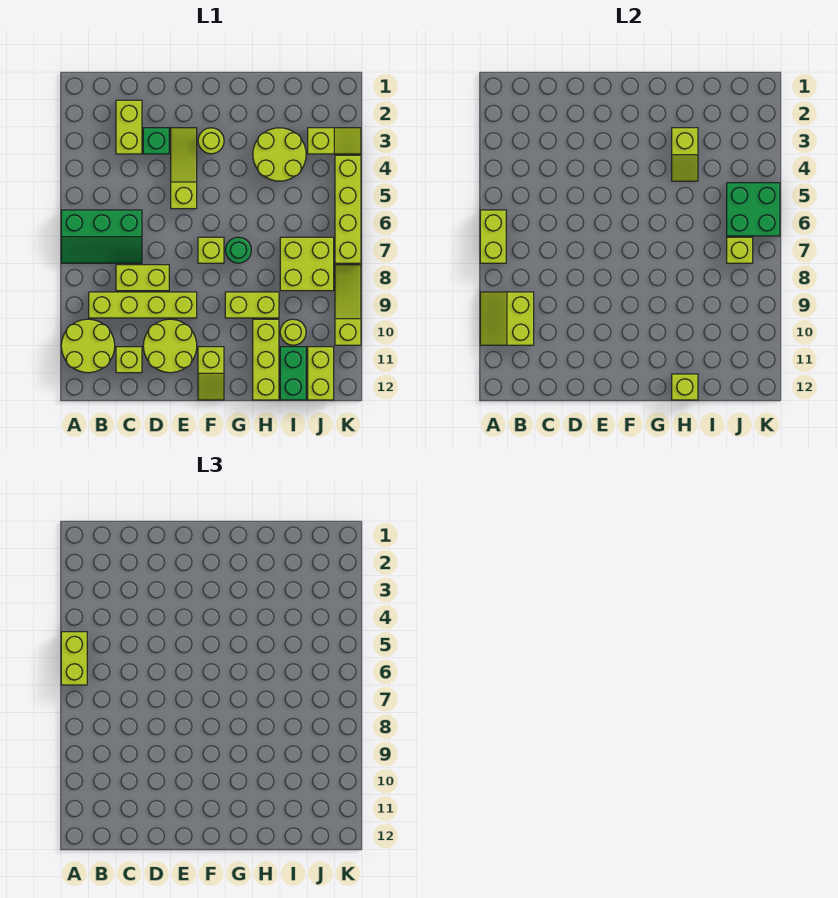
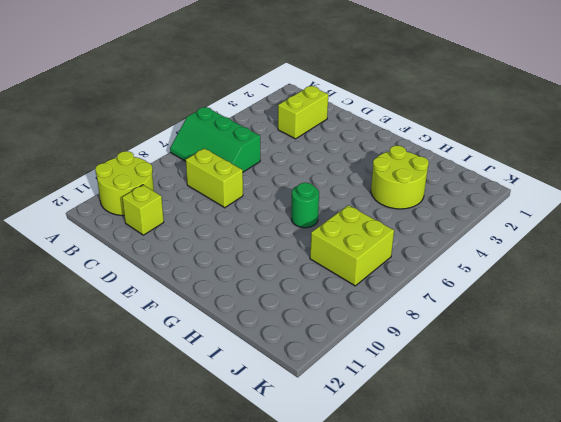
none -> lime brick B9:E9 level 1
none -> green brick D3 level 1
none -> lime round brick D10:E11 level 1
none -> lime slope E3:E5 level 1 top 5

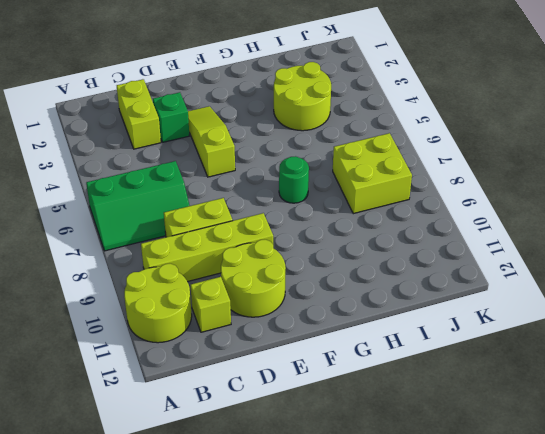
none -> lime round brick F3 level 1
none -> lime brick F7 level 1
none -> lime slope F11:F12 level 1 top 11
none -> lime brick G9:H9 level 1

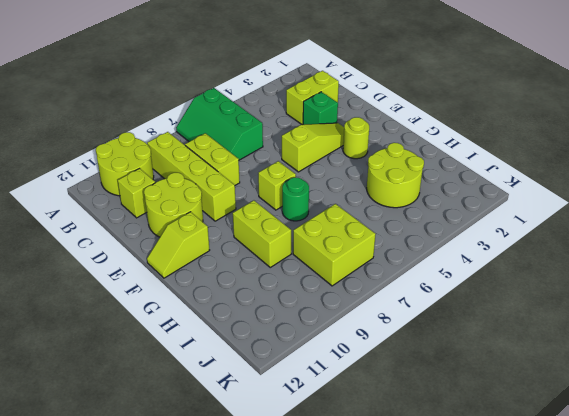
none -> lime brick H10:H12 level 1
none -> lime round brick I10 level 1
none -> green brick I11:I12 level 1
none -> lime slope J3:K3 level 1 top J

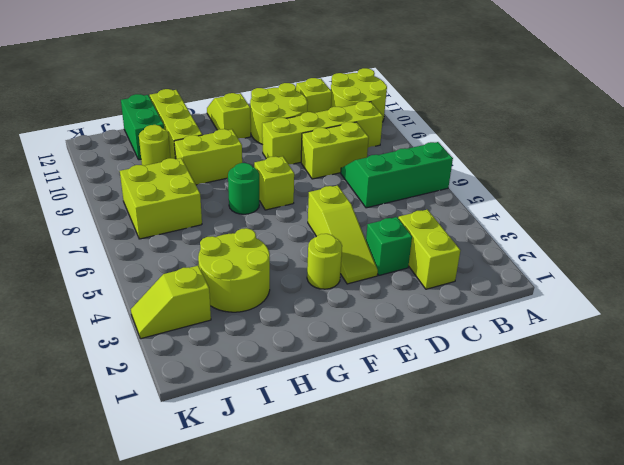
none -> lime brick J11:J12 level 1
none -> lime brick K4:K7 level 1
none -> lime slope K8:K10 level 1 top 10
none -> lime brick A6:A7 level 2

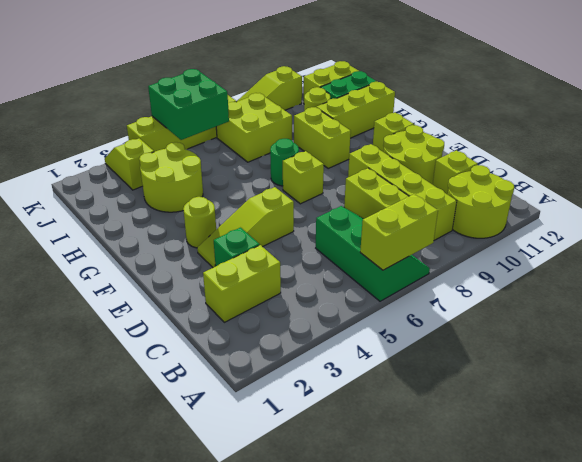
none -> lime slope A9:B10 level 2 top B
none -> lime slope H3:H4 level 2 top 3
none -> lime brick H12 level 2
none -> lime brick J7 level 2

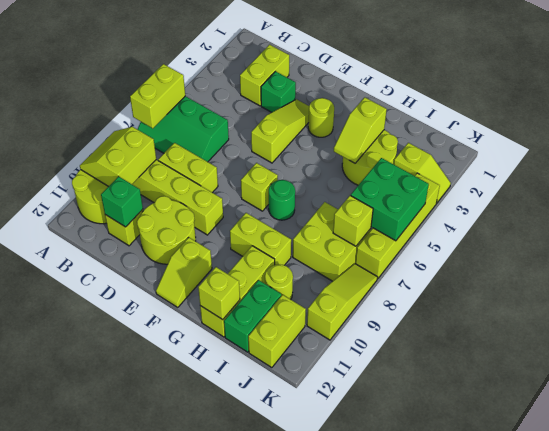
green brick C11 level 2 -> none
none -> lime brick A5:A6 level 3

